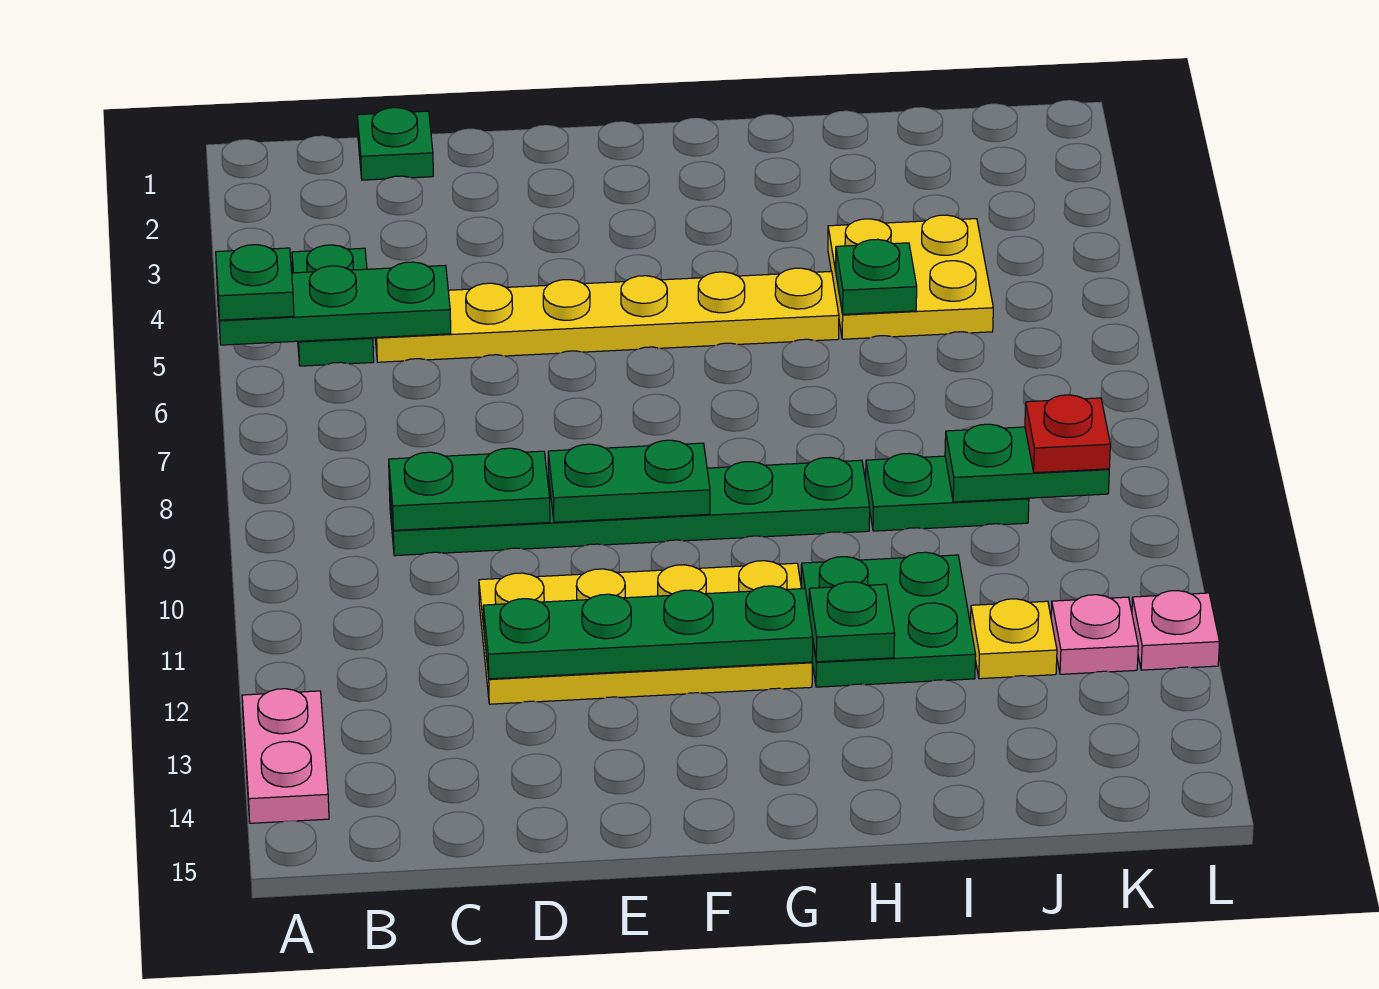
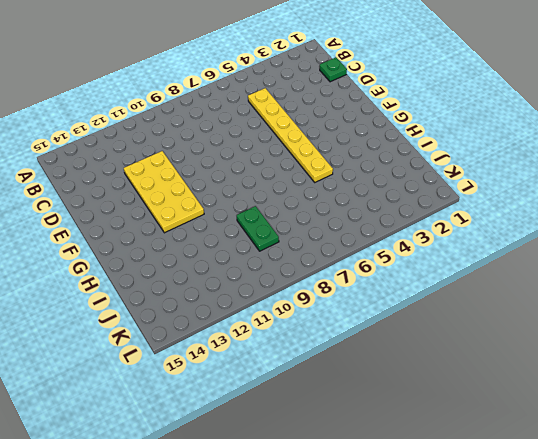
none -> pink plate A13:A14 level 1
none -> green plate B4:B5 level 1
none -> green plate C9:H9 level 1

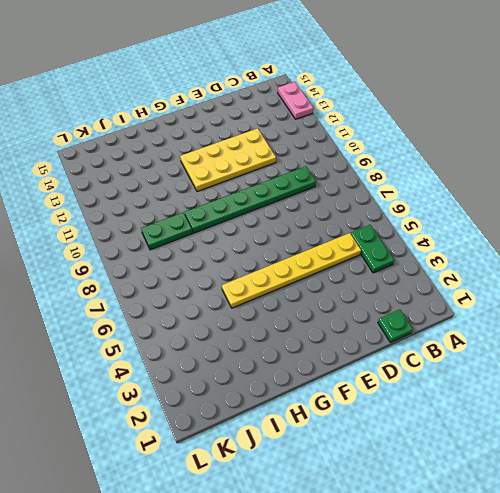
none -> green plate H11:I12 level 1
none -> yellow plate I4:J5 level 1
none -> yellow plate J12 level 1

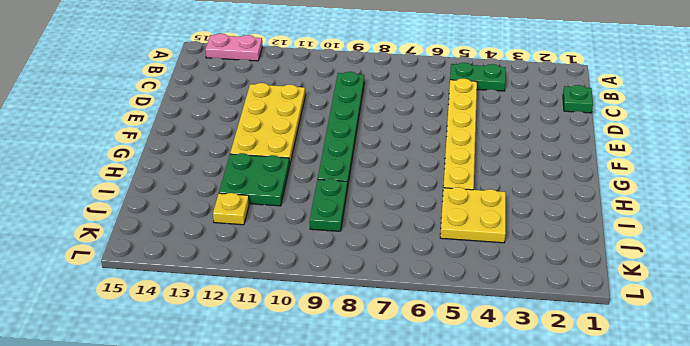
none -> pink plate K12 level 1
none -> pink plate L12 level 1
none -> green plate A5:C5 level 2

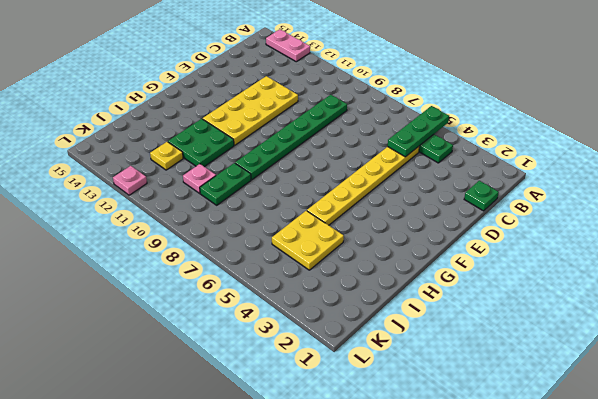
pink plate J10 level 1 -> pink plate K12 level 1
none -> green plate C9:D9 level 2
none -> green plate D12:G12 level 2
none -> green plate E9:F9 level 2

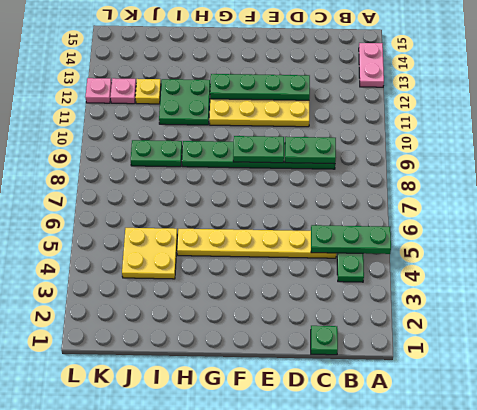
none -> green plate H12 level 2
none -> green plate I5 level 2
none -> green plate J9:K9 level 2

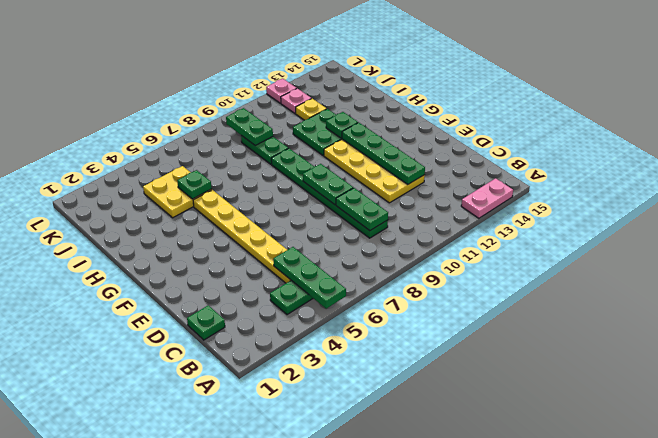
none -> green plate A5 level 3
none -> red plate K9 level 3

